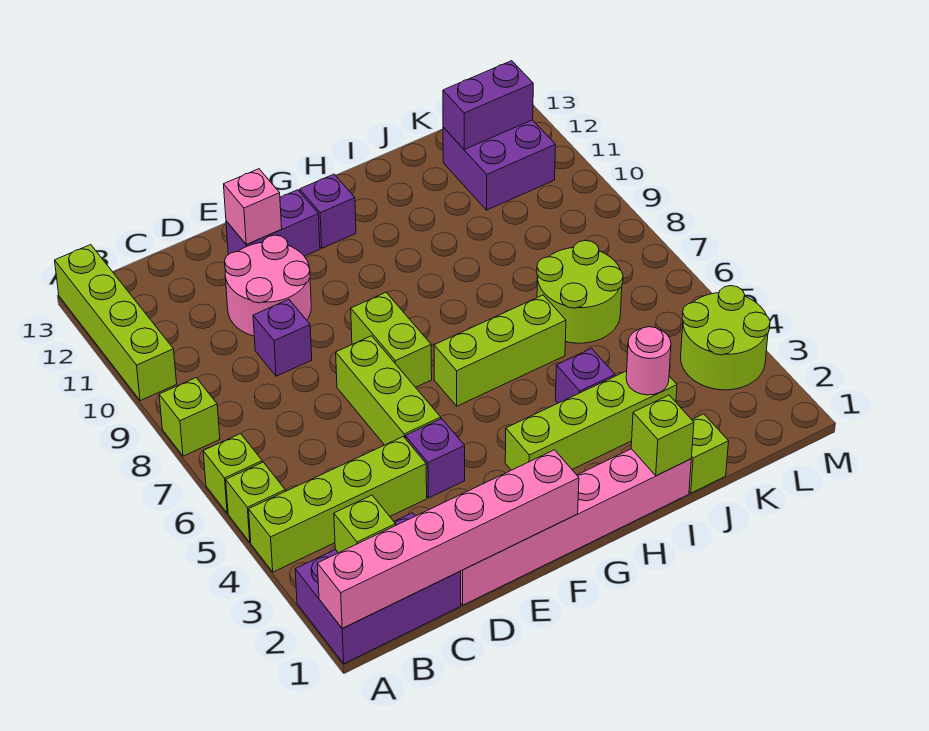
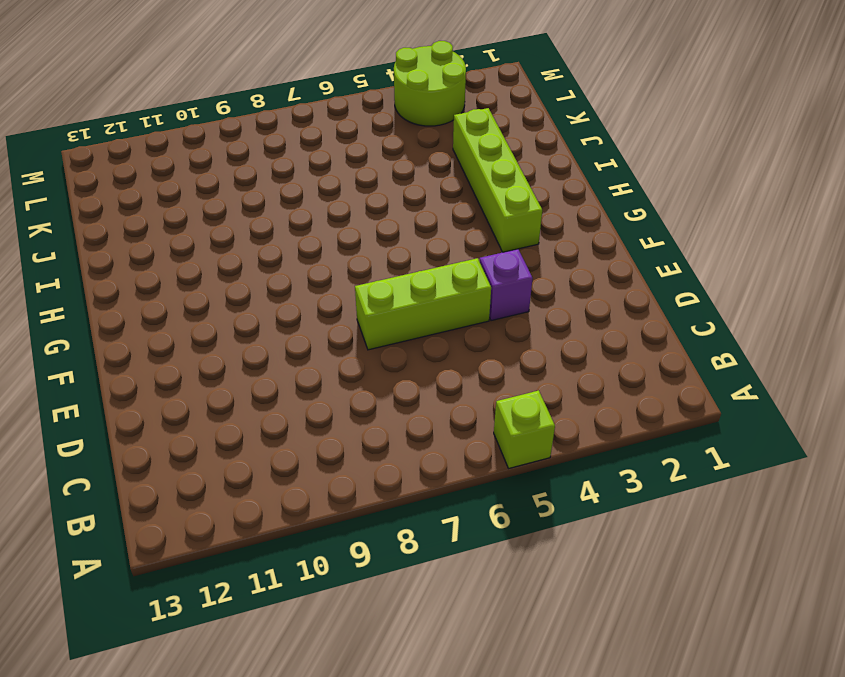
none -> purple brick A1:C2 level 1
none -> lime brick A4:D4 level 1
none -> lime brick A6 level 1

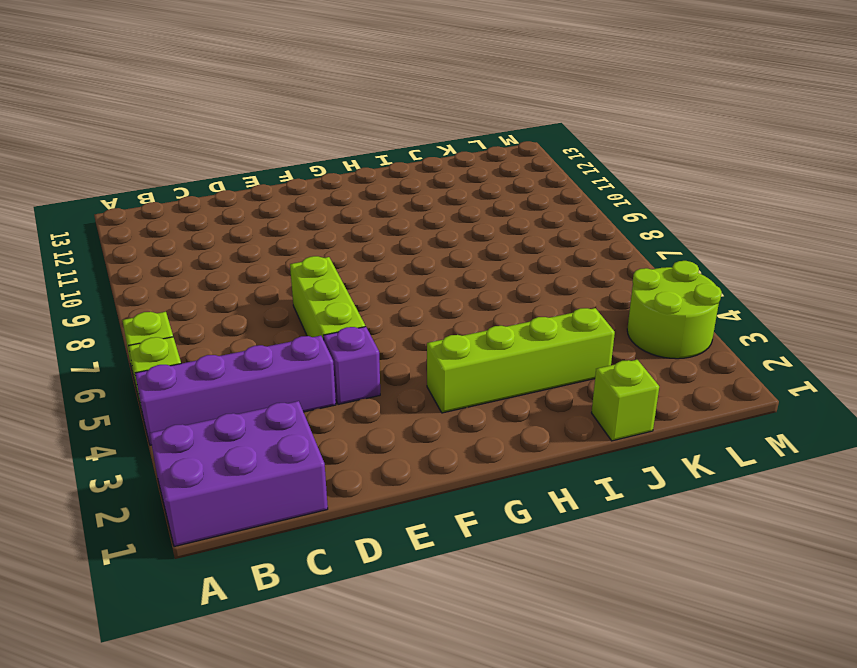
purple brick A4:D4 level 1 -> lime brick A4:D4 level 1
none -> lime brick A8 level 1
none -> lime brick A10:A13 level 1
none -> pink brick D1:I1 level 1

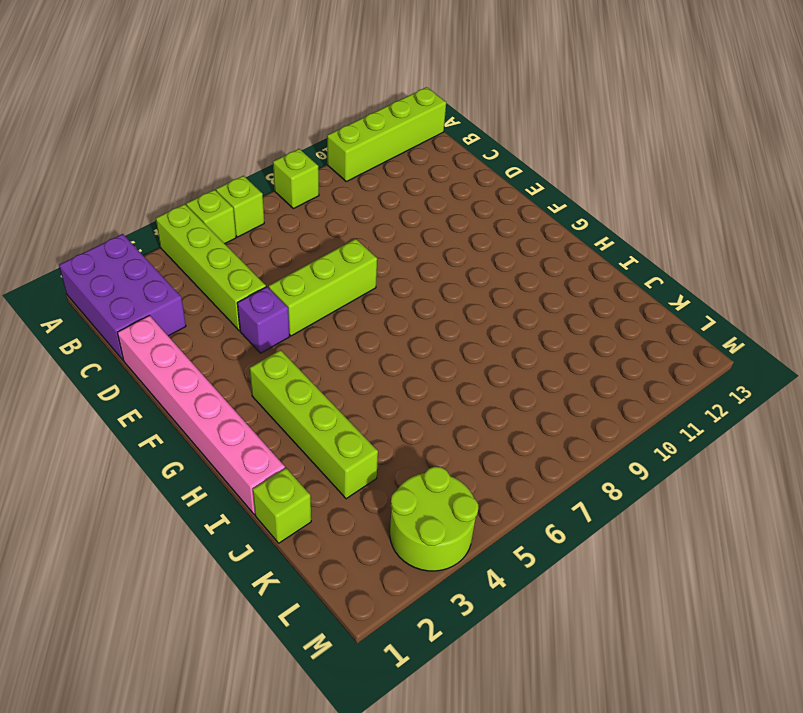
none -> purple brick D9 level 1
none -> pink round brick D10:E11 level 1
none -> purple brick E12:F12 level 1

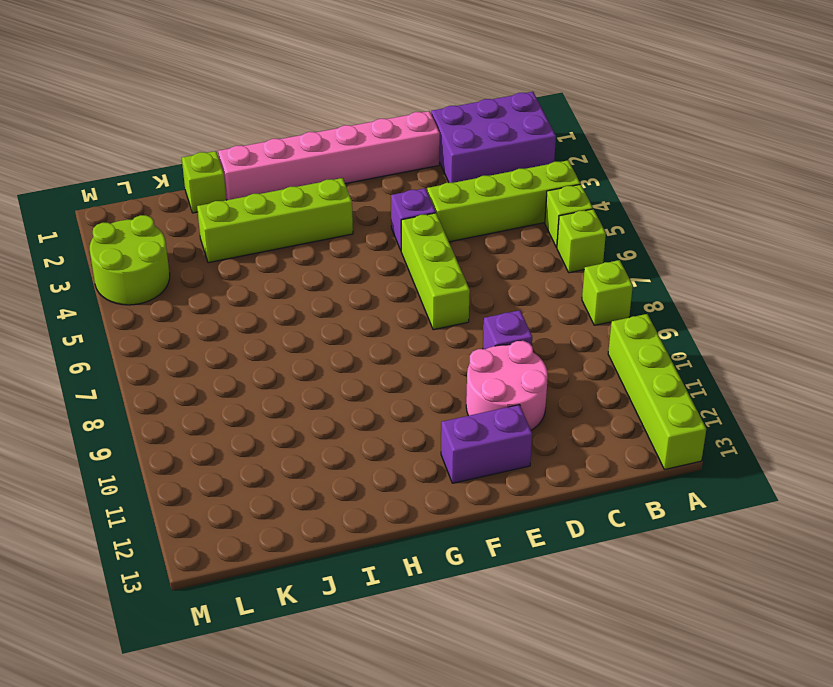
none -> lime brick F7:F8 level 1
none -> lime brick G6:I6 level 1
none -> purple brick G12 level 1

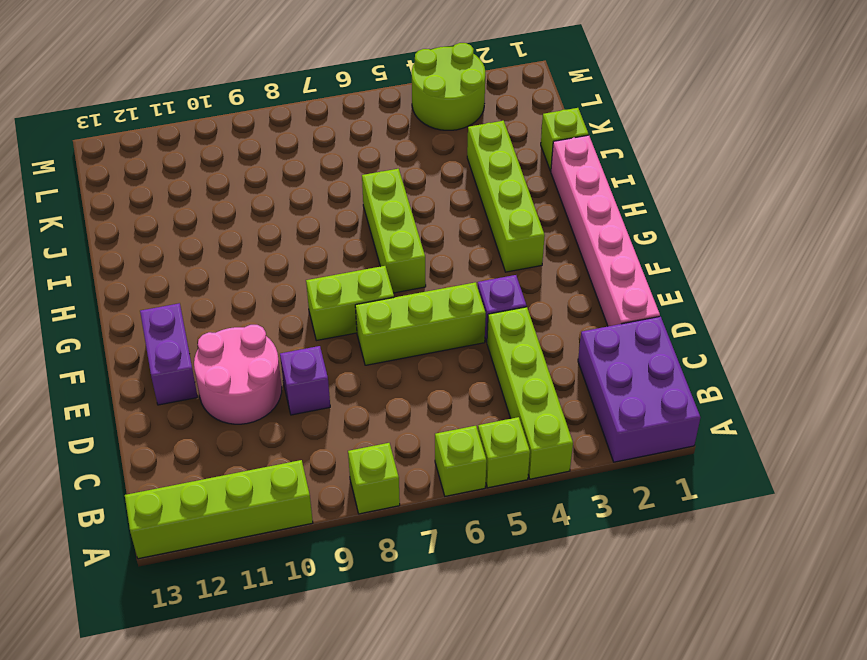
none -> purple brick G12 level 1
none -> purple brick I4 level 1
none -> lime round brick J6:K7 level 1

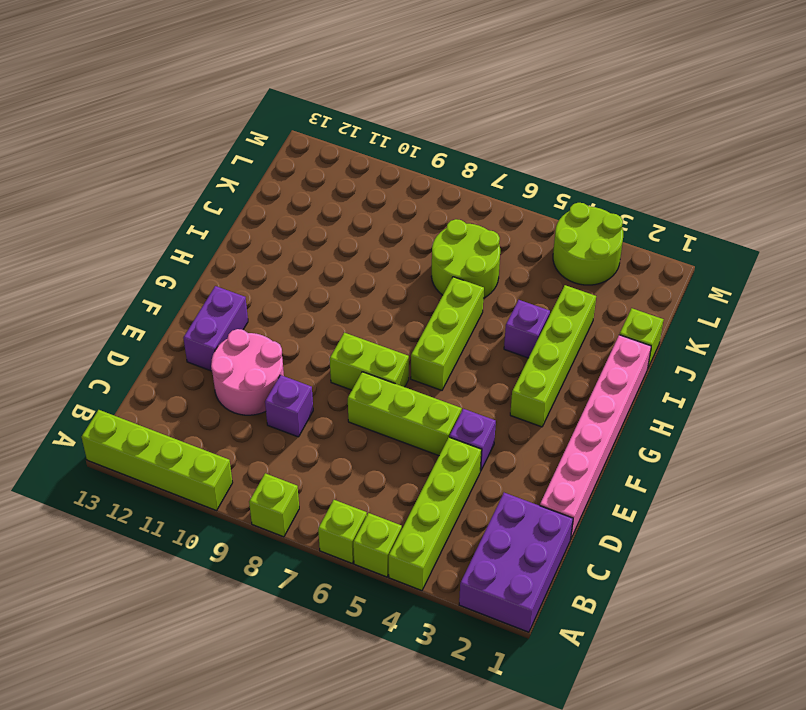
none -> purple brick G12 level 1
none -> purple brick K11:L12 level 1
none -> pink brick A1:F1 level 2

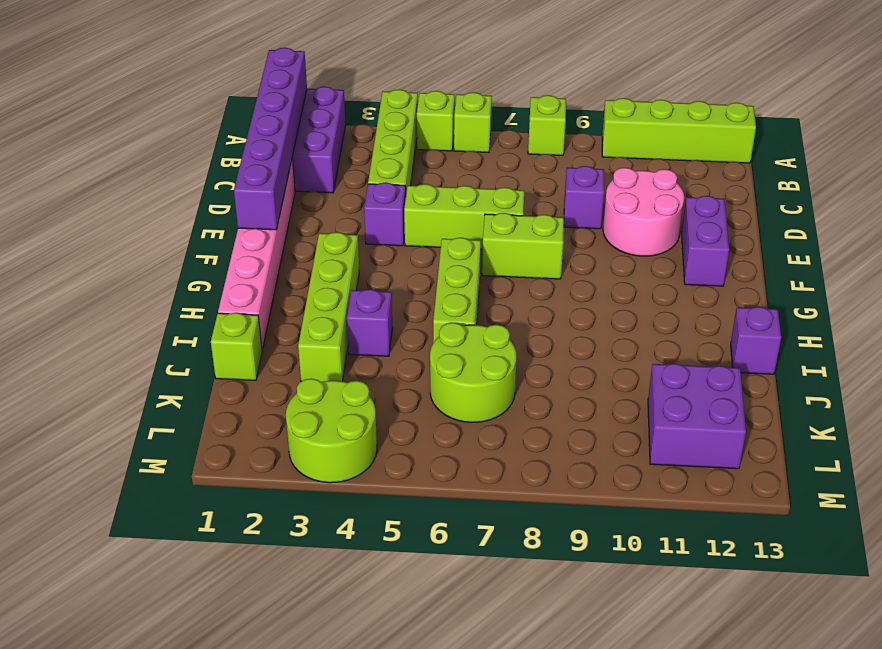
purple brick A1:F1 level 2 -> pink brick A1:F1 level 2
purple brick I13 level 1 -> purple brick G12 level 1
none -> lime brick B2 level 2
none -> pink brick E12 level 2
none -> lime brick I1 level 2

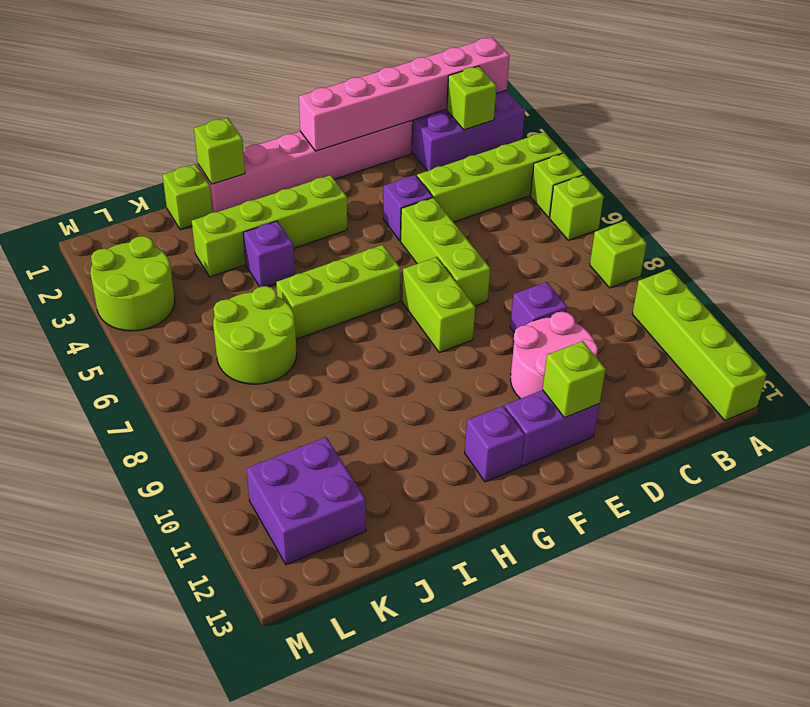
lime brick E12 level 2 -> pink brick E12 level 2
none -> pink round brick J3 level 2
none -> purple brick K12:L12 level 2

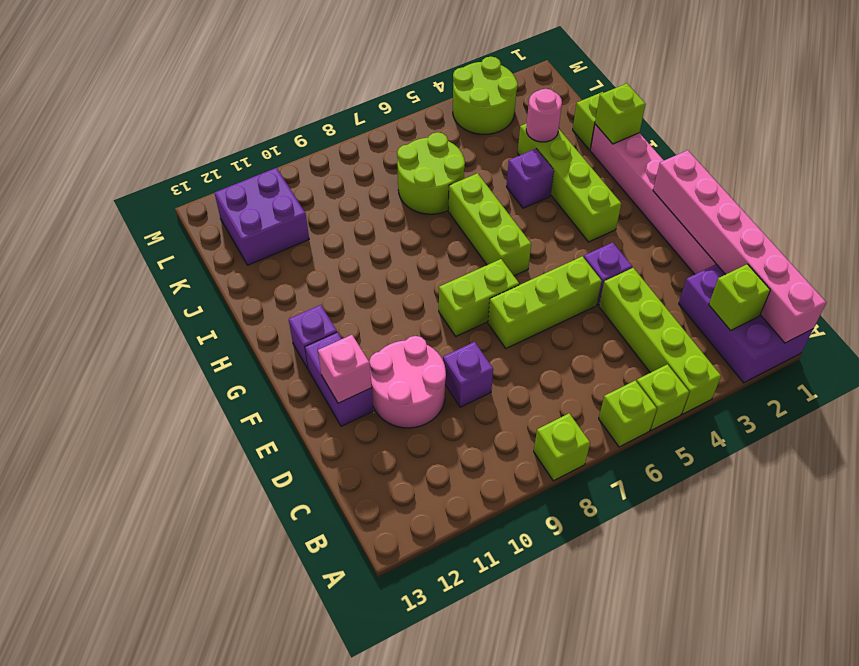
none -> lime brick A10:A13 level 1
none -> purple brick K12:L12 level 2

